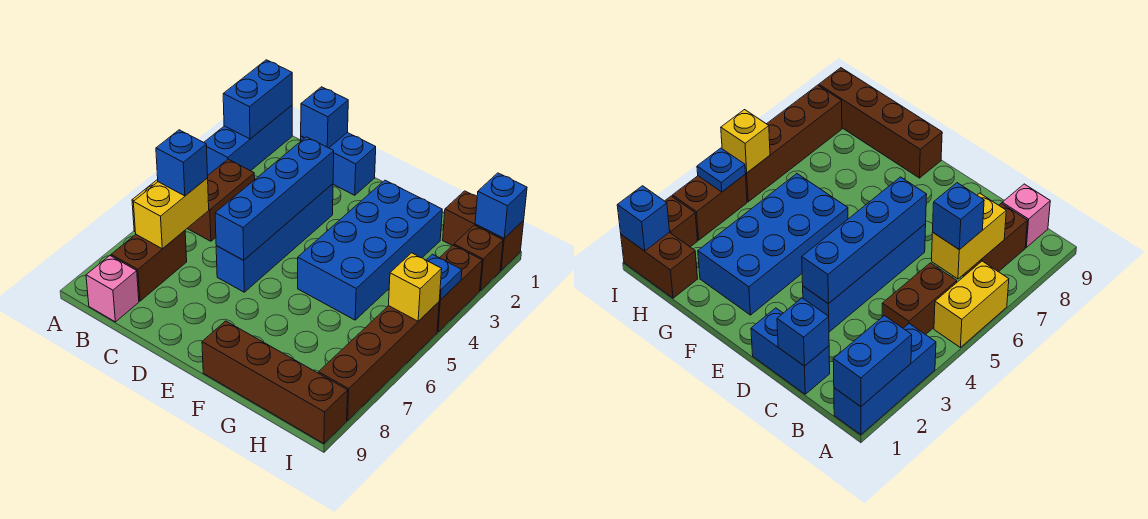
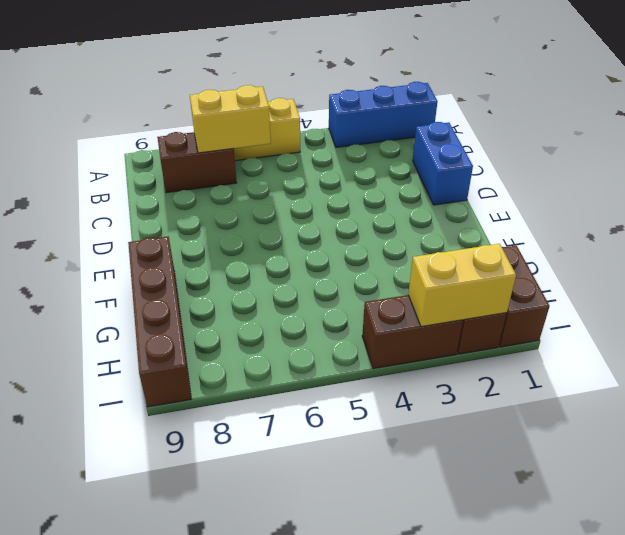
yellow brick I2:I3 level 2 -> none
none -> brown brick B4:B5 level 1
none -> pink brick B9 level 1
none -> blue brick D3:D6 level 1

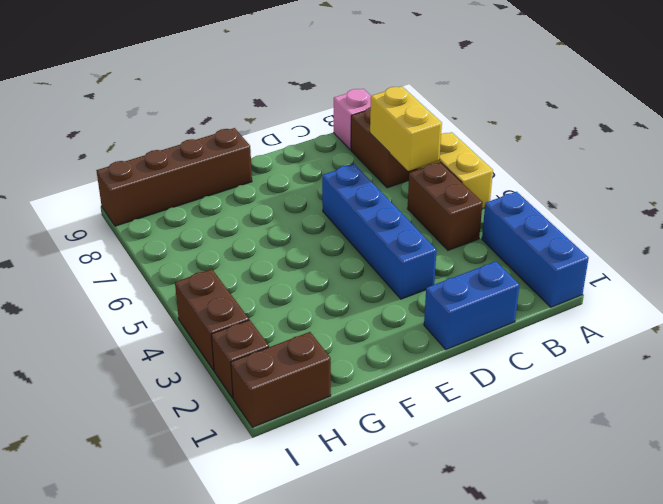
none -> blue brick F2:G5 level 1
none -> brown brick I5:I8 level 1
none -> blue brick A1:A2 level 2

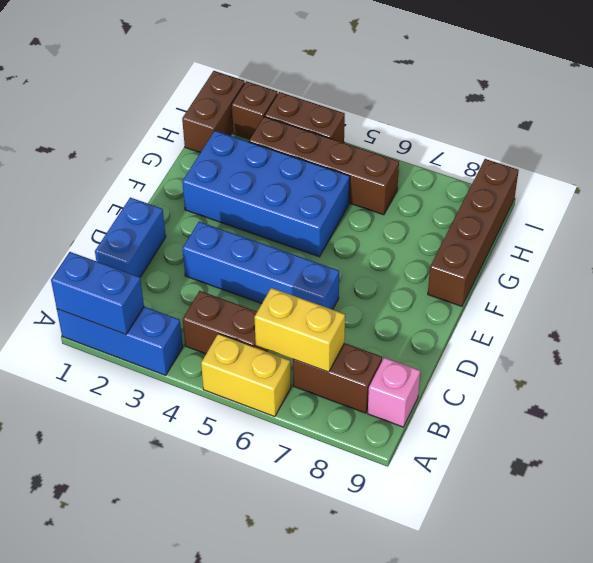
brown brick H3:H6 level 1 -> brown brick I5:I8 level 1
none -> blue brick C1 level 2
none -> blue brick D3:D6 level 2
none -> blue brick I1 level 2

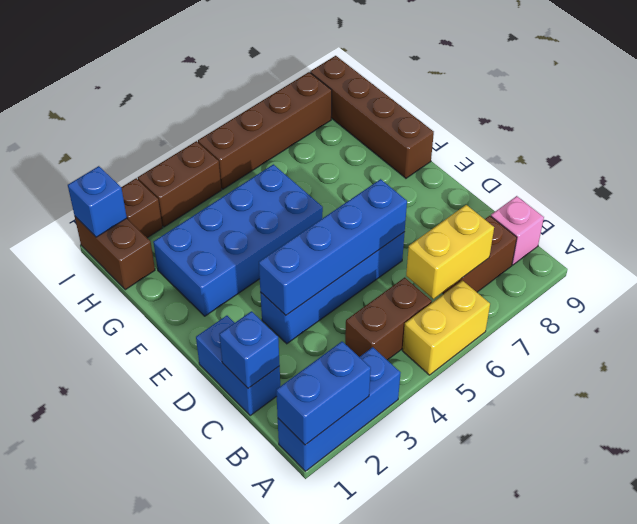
none -> blue plate I4 level 2
none -> yellow brick I5 level 2
none -> blue brick B6 level 3

